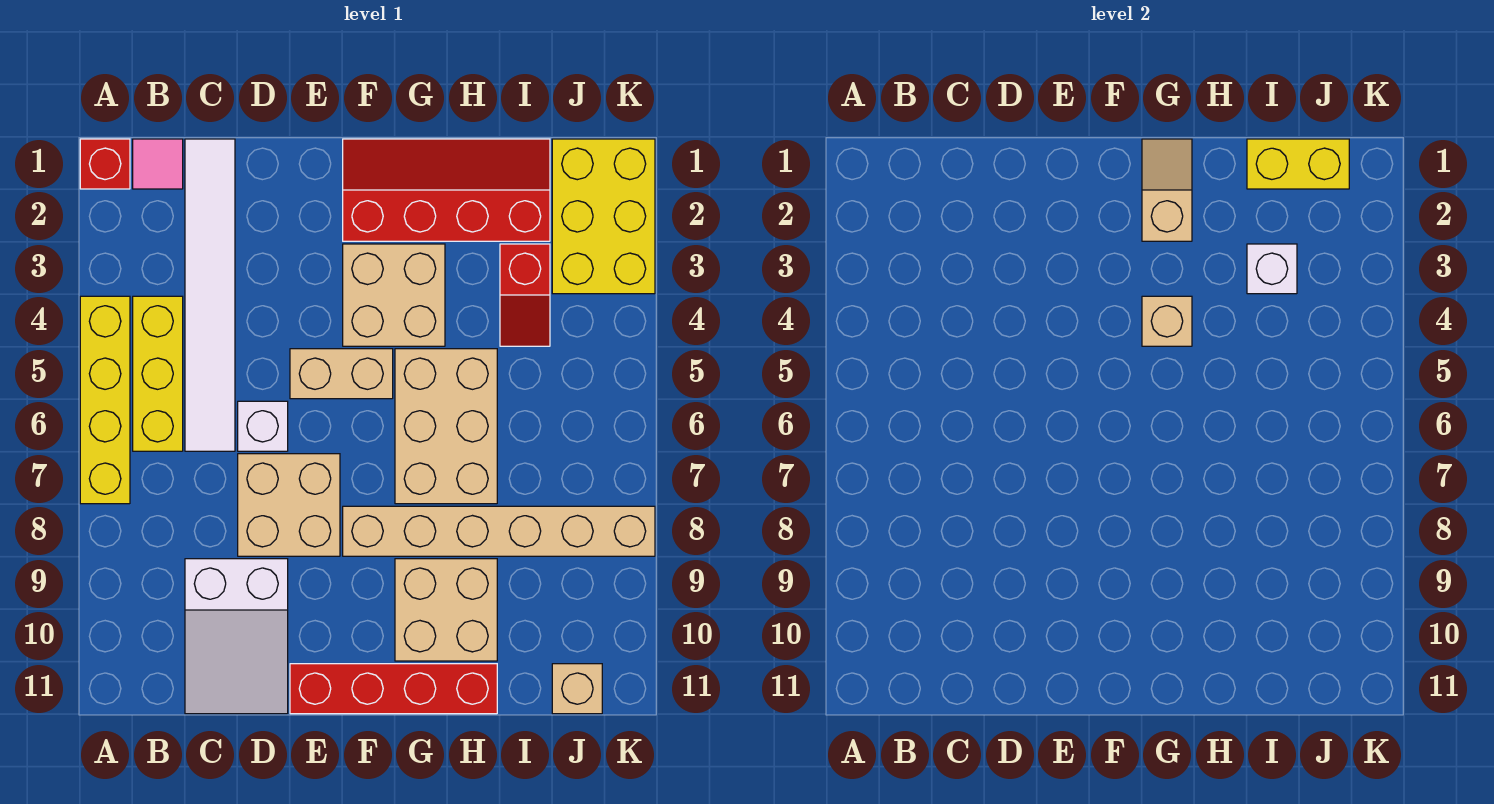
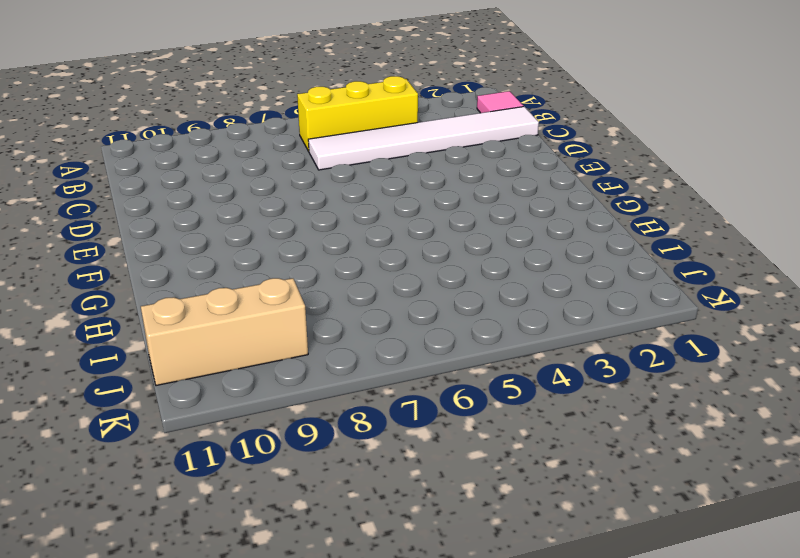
tan brick J9:J11 level 1 -> tan brick J11 level 1
none -> red brick A1 level 1
none -> yellow brick A4:A7 level 1
none -> white slope C9:D11 level 1 top 9

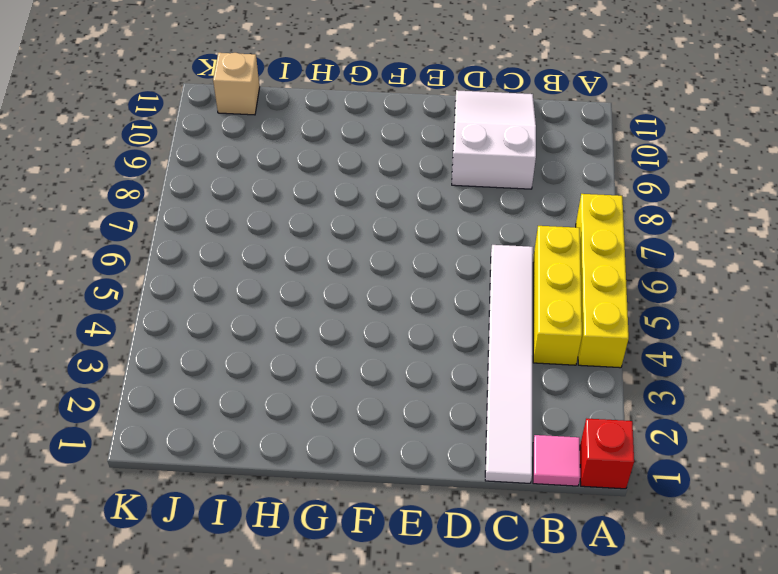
none -> white brick D6 level 1
none -> tan brick D7:E8 level 1
none -> tan brick E5:F5 level 1

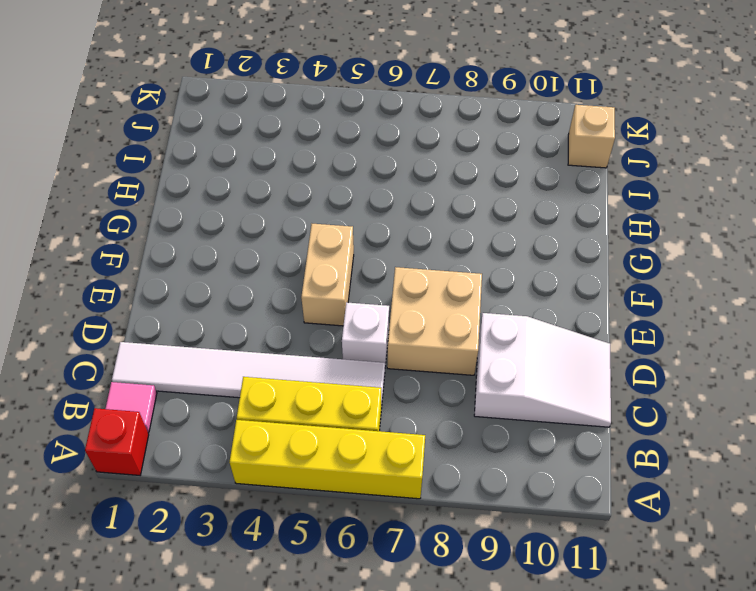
none -> red brick E11:H11 level 1
none -> red slope F1:I2 level 1 top 2
none -> tan brick F3:G4 level 1

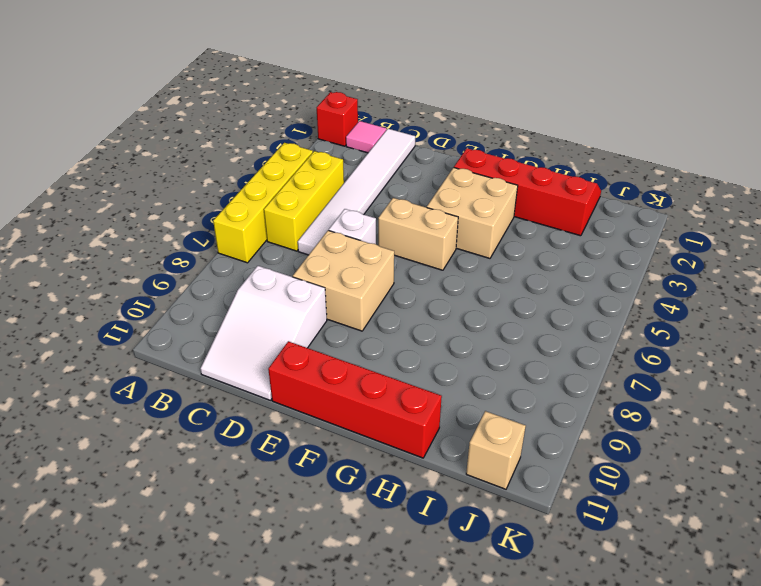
none -> tan brick F8:K8 level 1
none -> tan brick G5:H7 level 1
none -> tan brick G9:H10 level 1

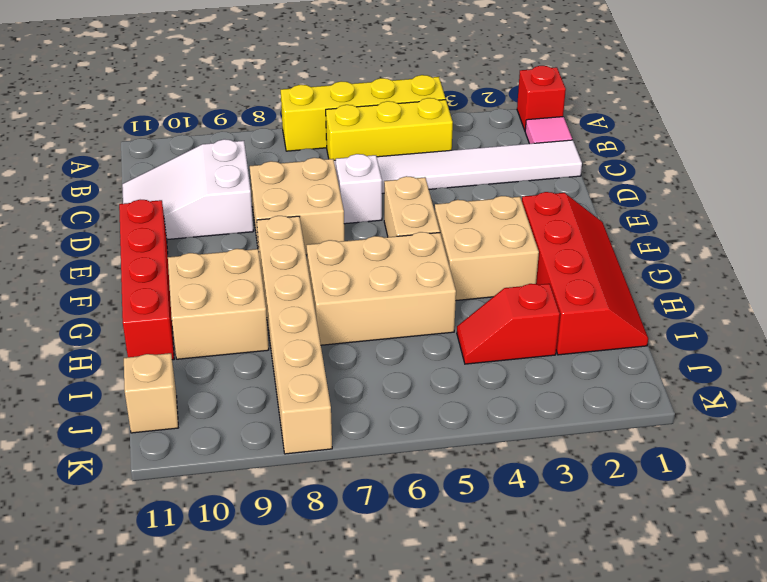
none -> yellow brick J1:K3 level 1
none -> tan slope G1:G2 level 2 top 2
none -> tan brick G4 level 2

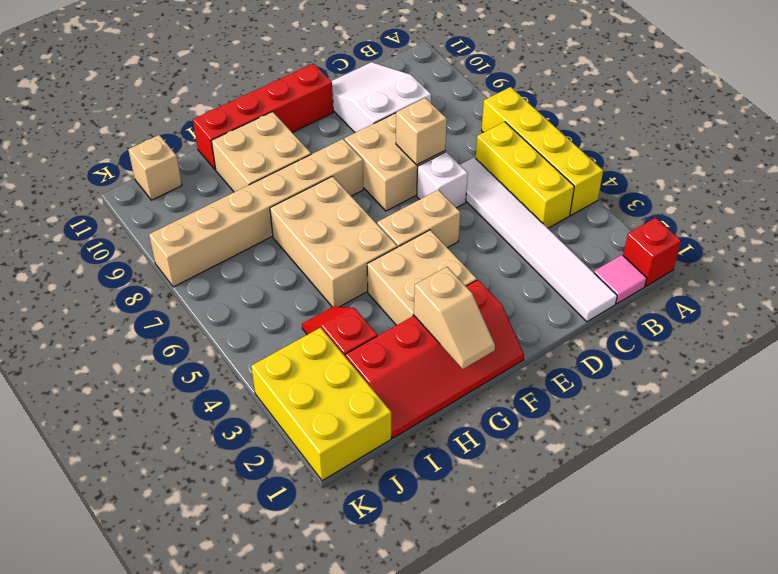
tan brick D7 level 2 -> tan brick G4 level 2
none -> yellow brick I1:J1 level 2
none -> white brick I3 level 2

